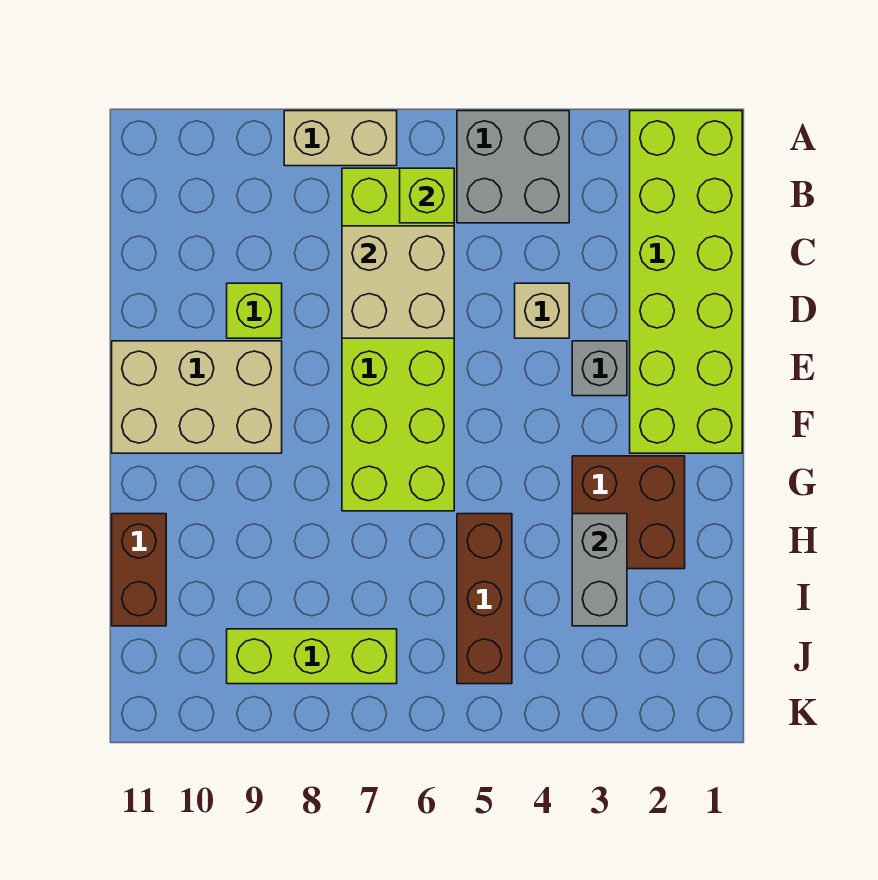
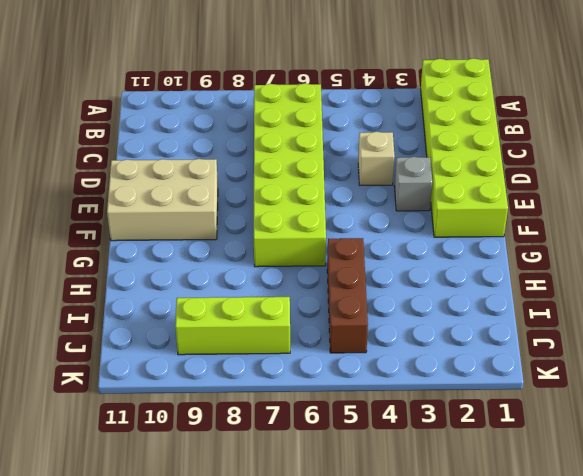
none -> grey brick A4:B5 level 1
none -> tan brick A7:A8 level 1
none -> lime brick D9 level 1

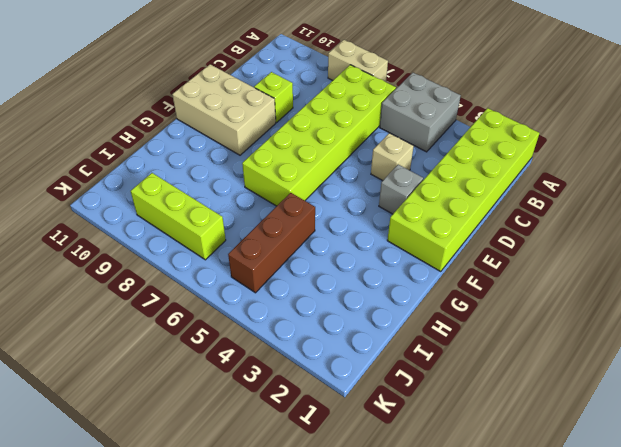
none -> brown brick G2:H3 level 1
none -> brown brick H11:I11 level 1
none -> lime brick B6 level 2

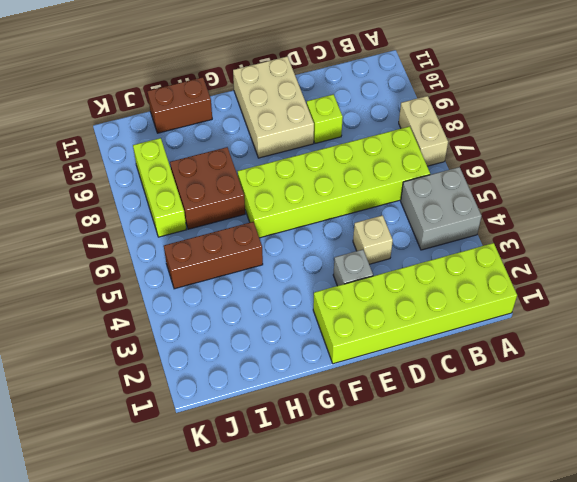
brown brick H7:I8 level 1 -> brown brick G2:H3 level 1
none -> lime brick B6 level 2
none -> tan brick C6:D7 level 2
none -> grey brick H3:I3 level 2

